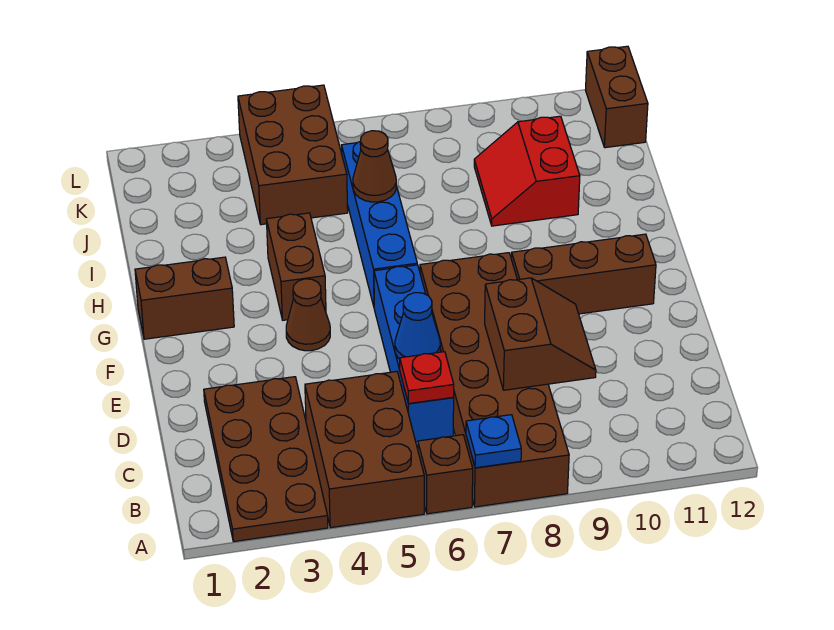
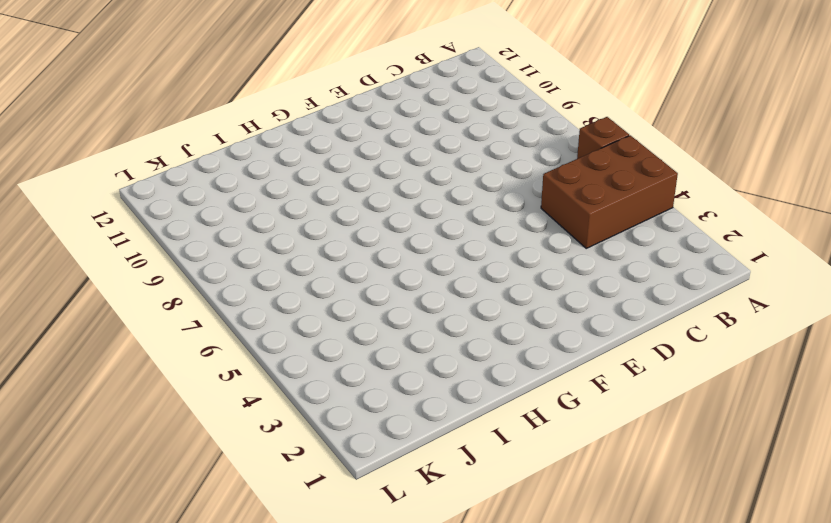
none -> brown plate A2:D3 level 1
none -> brown brick A7:F8 level 1
none -> blue brick C6:F6 level 1

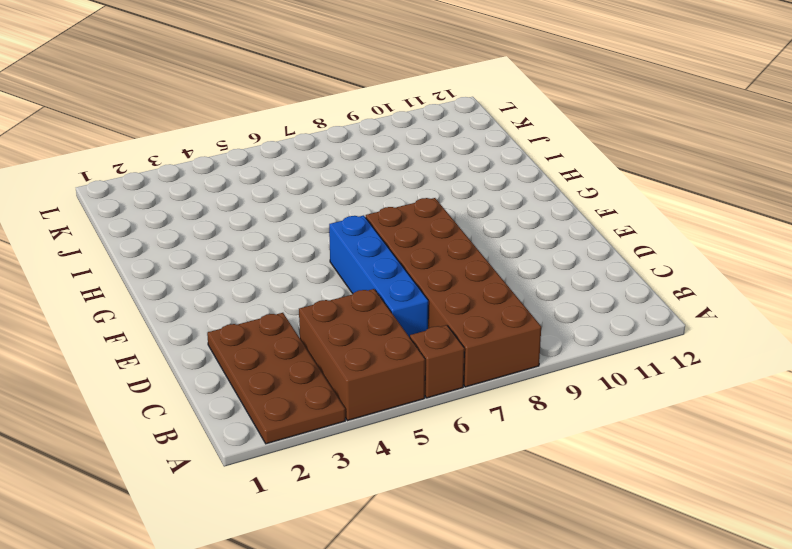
none -> brown cone F4 level 1
none -> brown brick F9:F11 level 1
none -> brown brick G1:G2 level 1

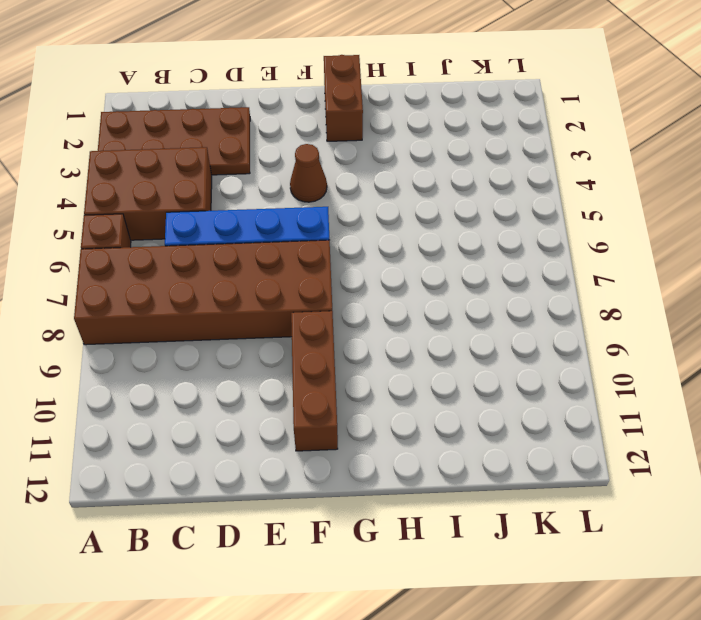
none -> brown brick G4:H4 level 1
none -> blue brick G6:J6 level 1
none -> red slope I9:J10 level 1 top 10

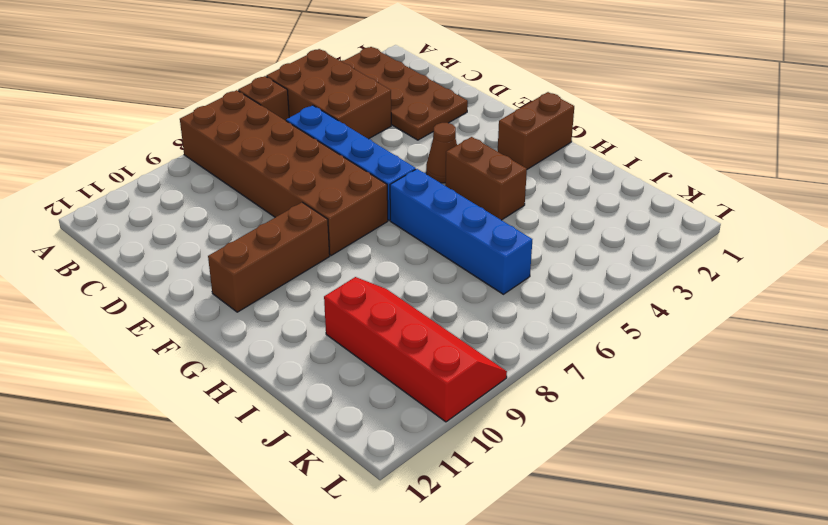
red slope I9:L10 level 1 top 10 -> red slope I9:J10 level 1 top 10
none -> brown brick J4:L5 level 1
none -> brown brick K12:L12 level 1
none -> blue plate A7 level 2

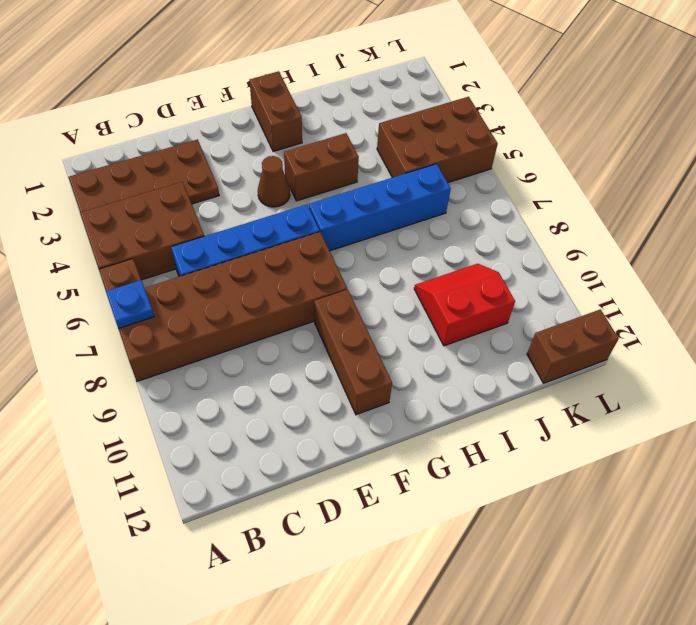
none -> red plate C6 level 2
none -> brown slope C8:D9 level 2 top 8
none -> blue cone D6 level 2

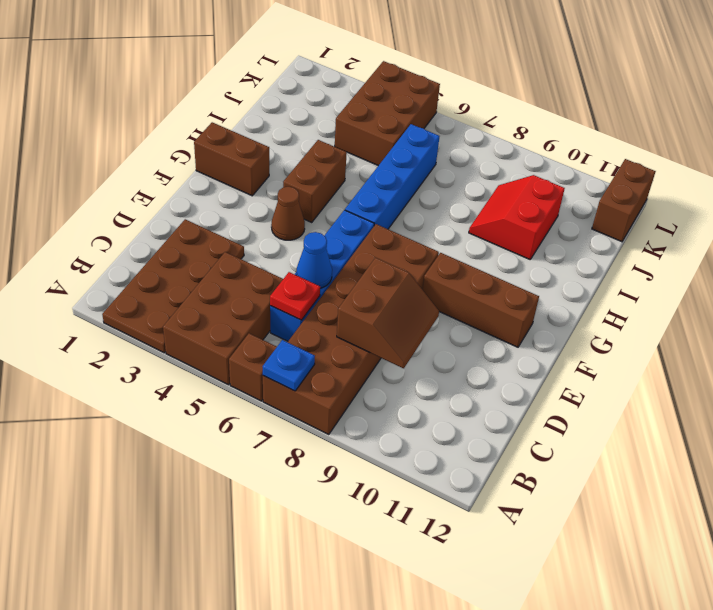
none -> brown cone I6 level 2

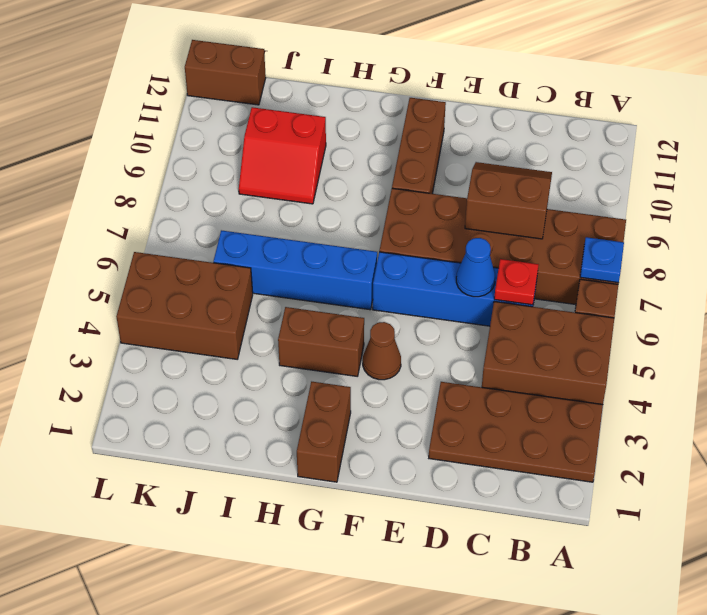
none -> brown cone I6 level 2

